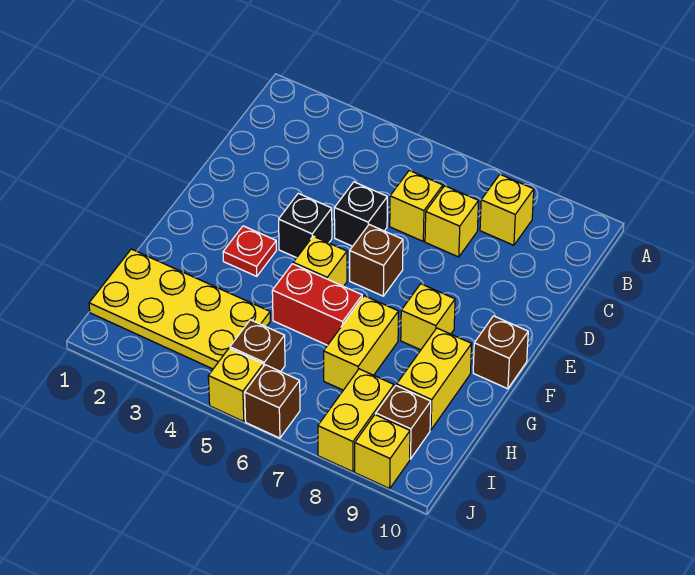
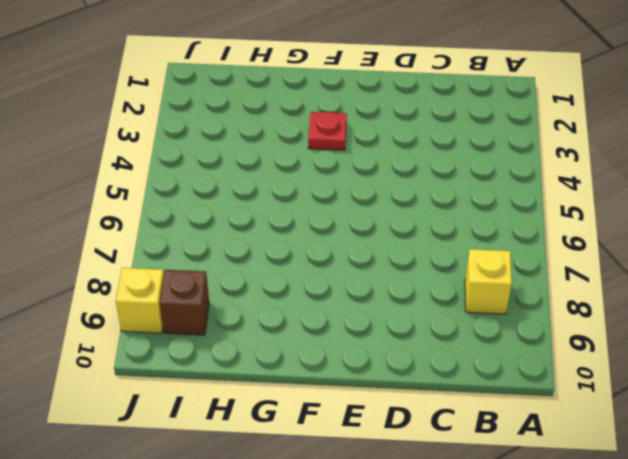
none -> yellow brick C6 level 1
none -> yellow brick C7 level 1
none -> black brick D5 level 1

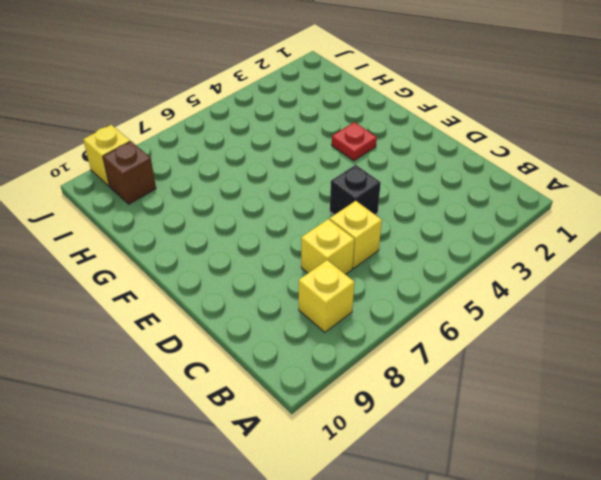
none -> black brick E4 level 1
none -> brown brick E6 level 1
none -> yellow brick F5 level 1

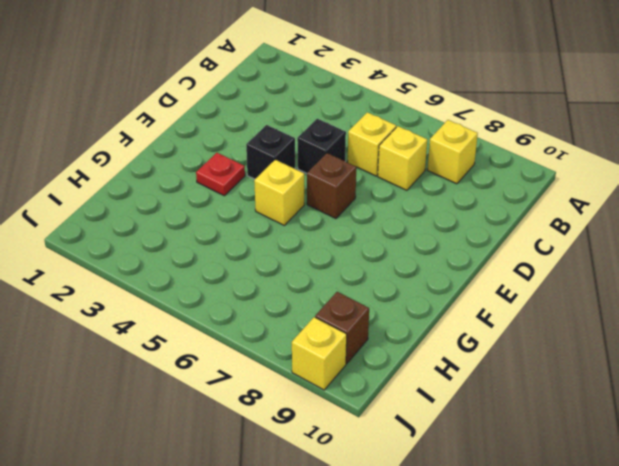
none -> yellow brick F8 level 1
none -> brown brick F10 level 1
none -> red brick G5:G6 level 1

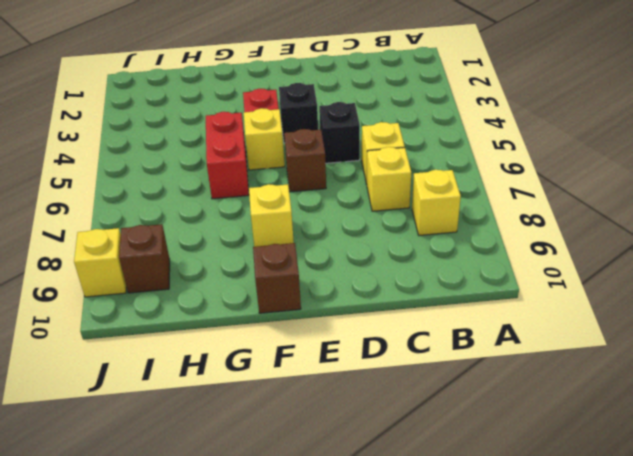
none -> yellow brick G7:H7 level 1
none -> yellow brick G9:H9 level 1
none -> yellow plate H1:I4 level 1

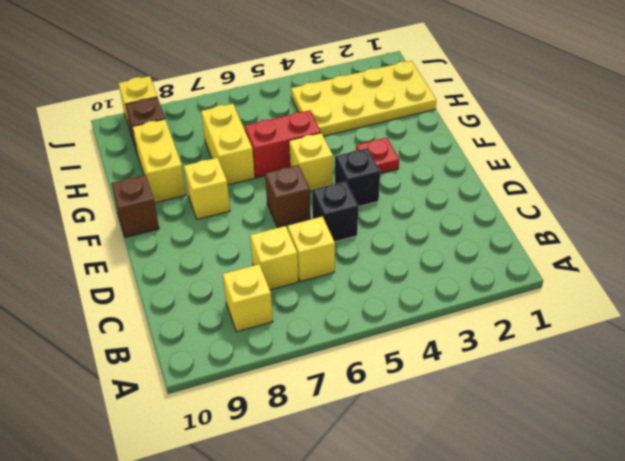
none -> brown brick I5 level 1
none -> yellow brick I8:J8 level 1
none -> yellow brick J5 level 1

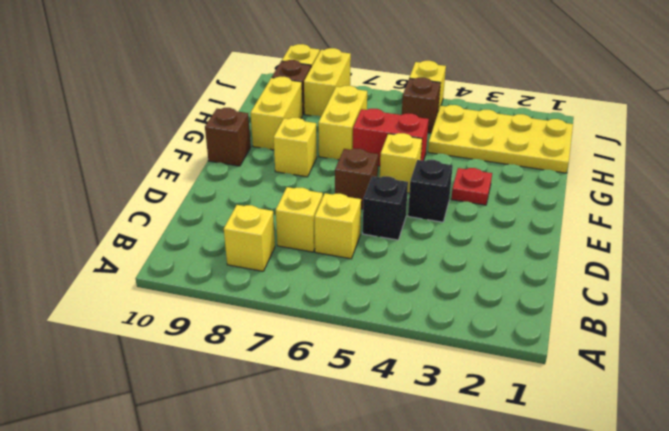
none -> brown brick J6 level 1

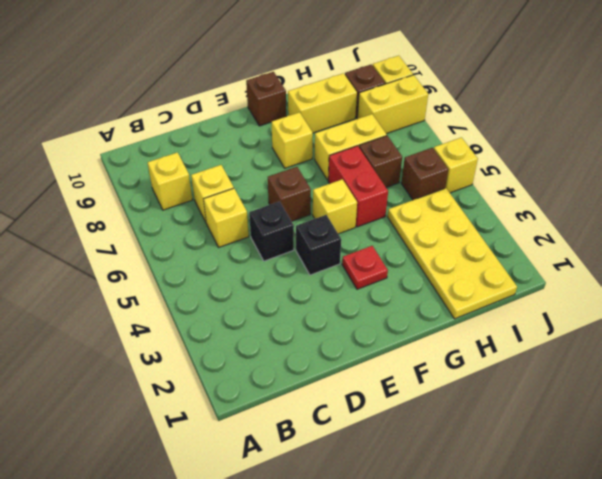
brown brick H6 level 1 -> brown brick J6 level 1

